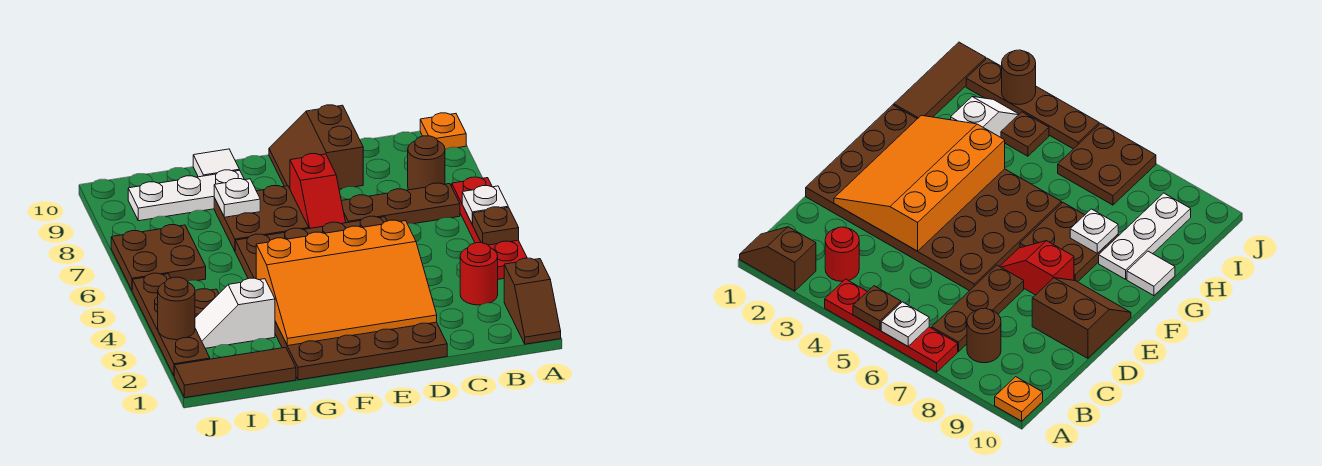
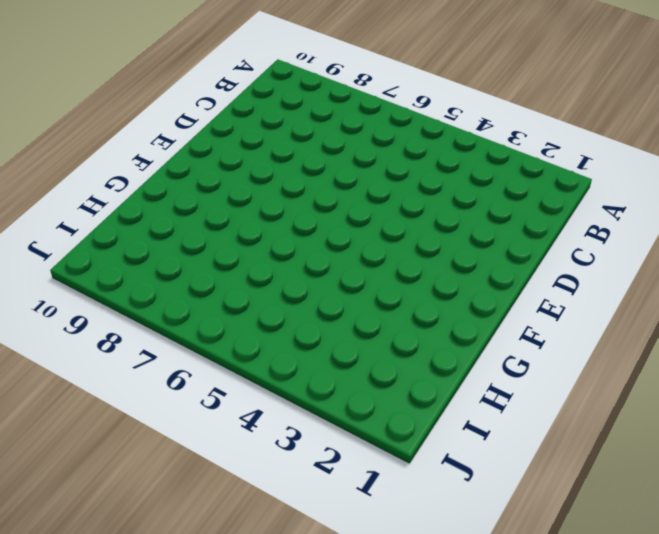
none -> brown slope A1:A2 level 1 top 2
none -> red plate A4:A7 level 1
none -> orange plate A10 level 1

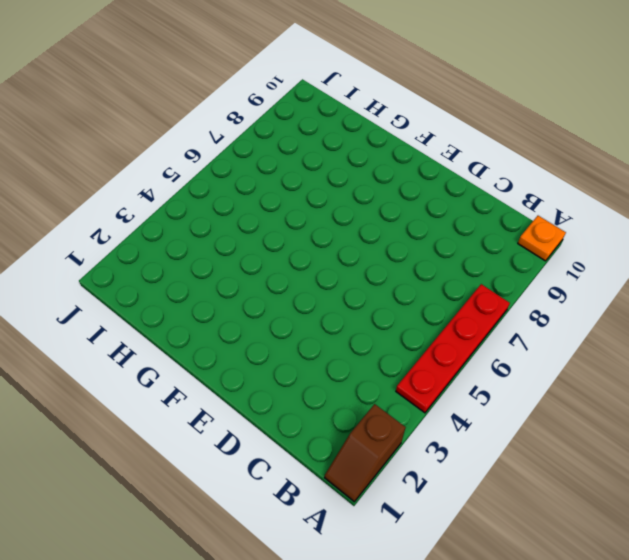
none -> red round brick B3 level 1
none -> brown plate B7:D7 level 1
none -> brown round brick B8 level 1

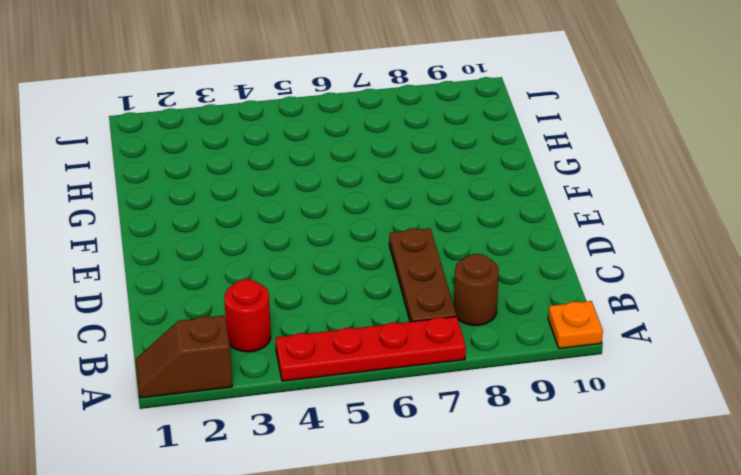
none -> brown plate D1:G6 level 1
none -> brown slope D9:E10 level 1 top D
none -> red slope E7:E8 level 1 top 8

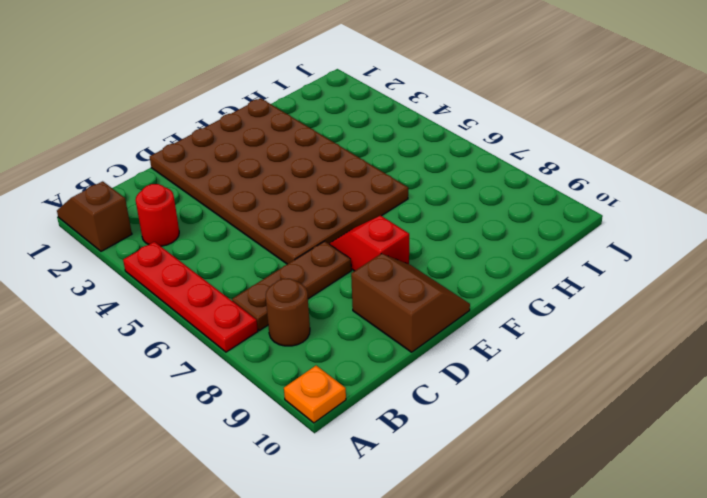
none -> brown plate F7:G8 level 1
none -> white plate G9:I9 level 1
none -> white tile G10 level 1

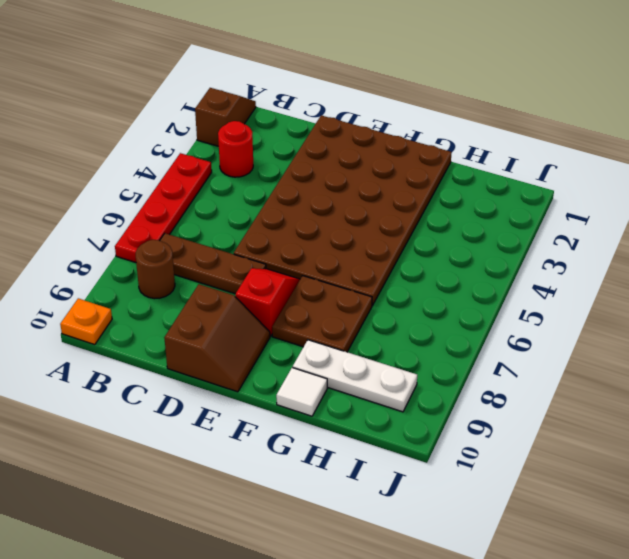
none -> brown tile H1:J1 level 1
none -> white slope H3:I3 level 1 top H
none -> brown plate I4 level 1

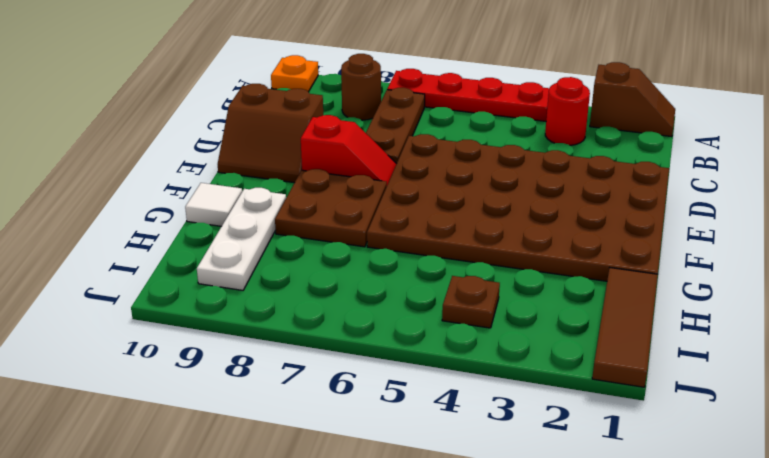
none -> white slope H3:I3 level 1 top H
none -> brown plate I6:J7 level 1
none -> brown plate J2:J5 level 1

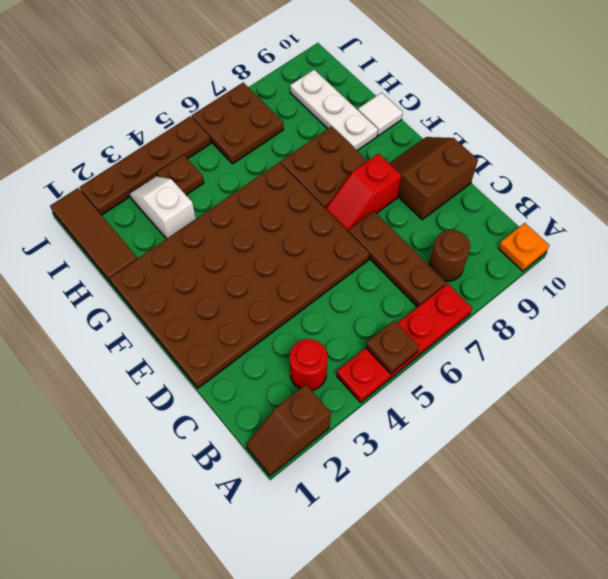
none -> white plate A6 level 2
none -> orange slope D2:G4 level 2 top 4
none -> white plate G8 level 2

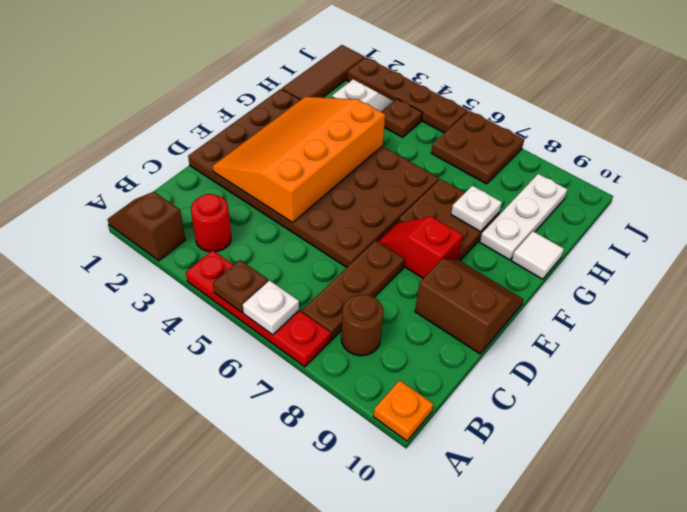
none -> brown round brick J3 level 2

